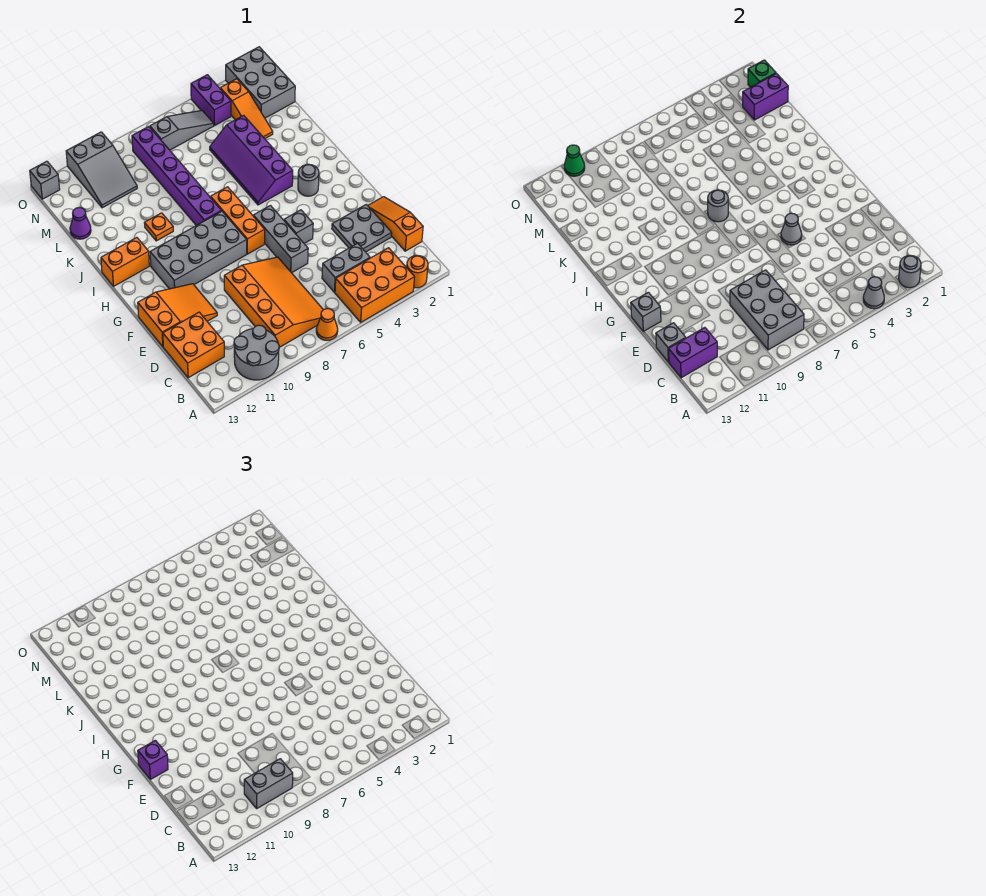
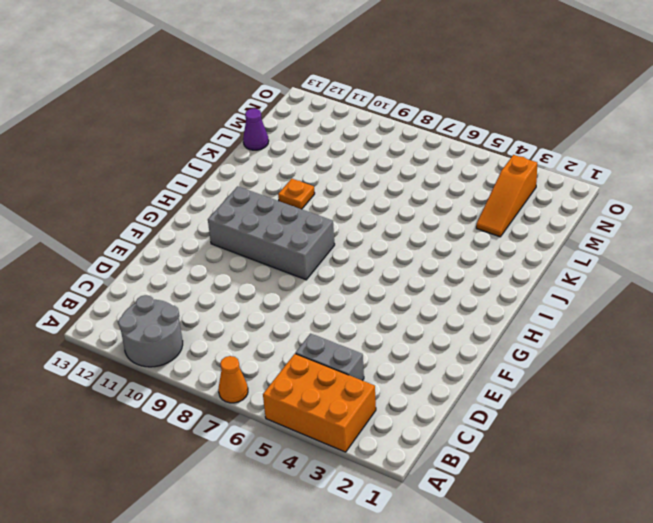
none -> orange round brick A2 level 1
none -> orange slope B7:E9 level 1 top 9
none -> orange slope C1:E1 level 1 top C
none -> orange brick C12:D13 level 1

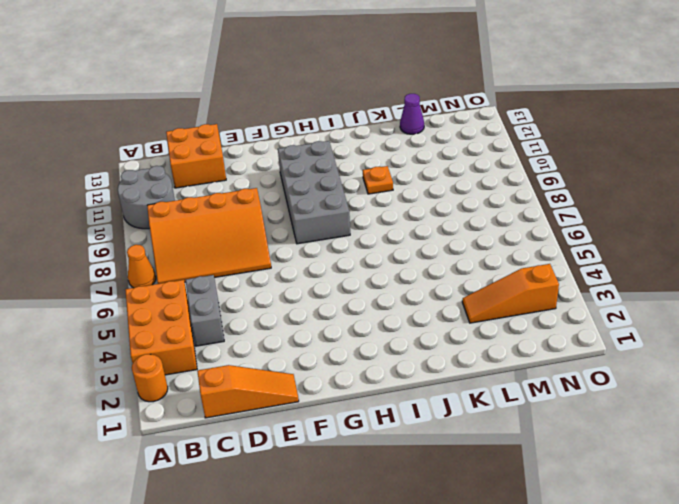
none -> grey plate D2:E3 level 1
none -> grey brick E6:G6 level 1
none -> orange slope E11:F13 level 1 top 13
none -> grey brick F5 level 1

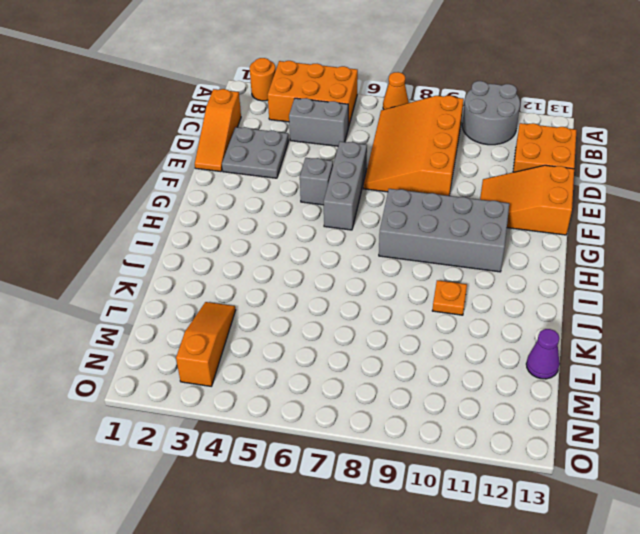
none -> orange brick G7:I7 level 1
none -> grey round brick H3 level 1
none -> purple slope I4:L5 level 1 top 4
none -> purple brick I8:N8 level 1

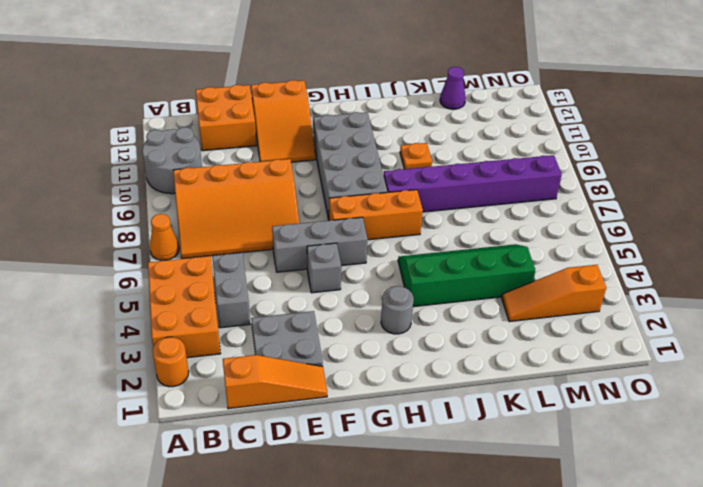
green slope I4:L5 level 1 top 4 -> purple slope I4:L5 level 1 top 4
none -> orange brick I12:I13 level 1
none -> grey brick M1:O2 level 1
none -> grey slope M10:O11 level 1 top O
none -> purple brick N4:O4 level 1

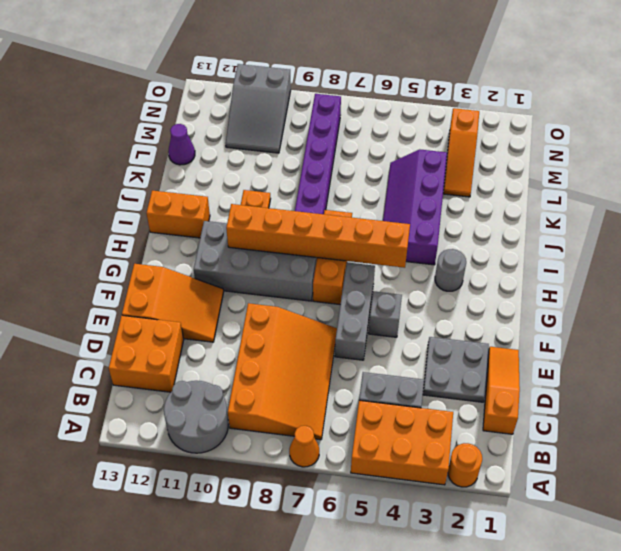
orange brick H5:H10 level 2 -> none
none -> grey brick M1:O2 level 1
none -> purple brick N4:O4 level 1
none -> grey slope N5:N7 level 1 top 7
none -> grey brick O13 level 1

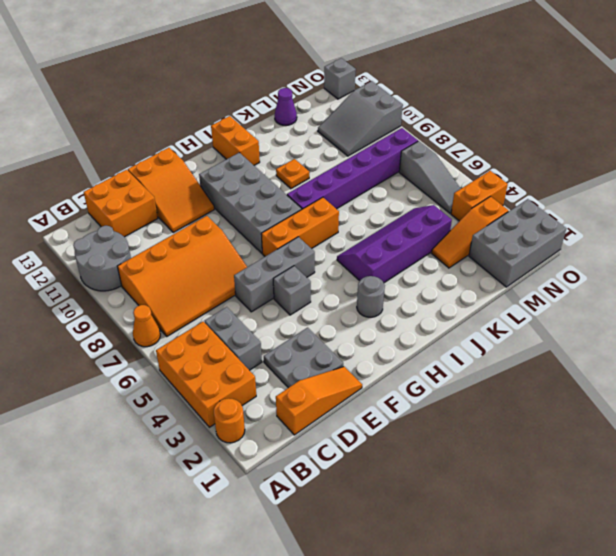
orange brick N4:O4 level 1 -> purple brick N4:O4 level 1
none -> grey round brick A2 level 2
none -> grey cone A4 level 2
none -> grey brick B8:D9 level 2
none -> purple brick C12:C13 level 2

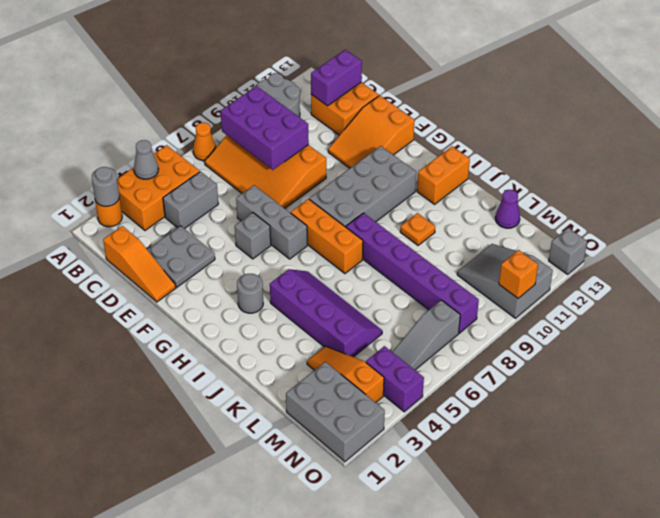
purple brick B8:D9 level 2 -> grey brick B8:D9 level 2
orange brick O10 level 2 -> none
none -> grey brick D13 level 2
none -> grey cone F5 level 2
none -> grey brick F13 level 2
none -> grey round brick I7 level 2

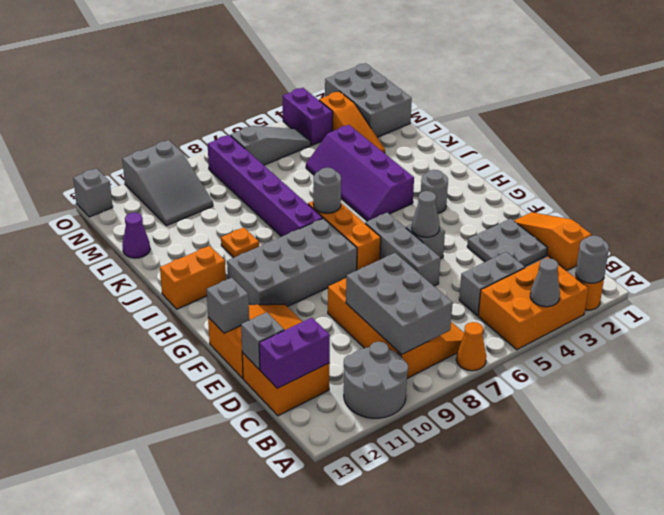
none -> purple brick M1:M2 level 2
none -> green brick N1 level 2
none -> green cone O11 level 2
none -> grey brick B9:B10 level 3

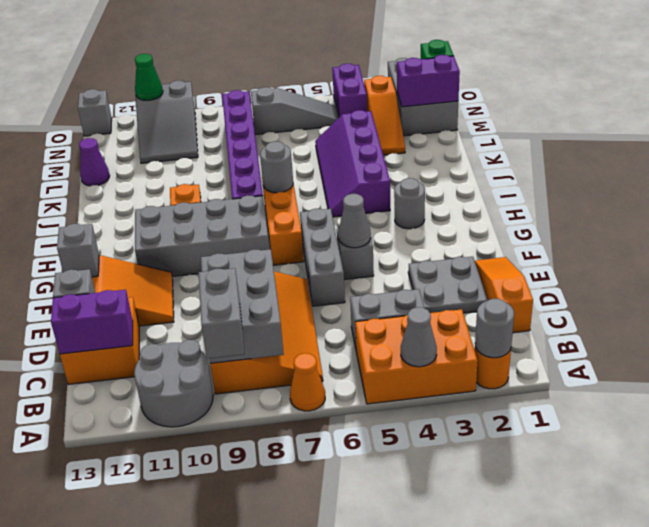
grey brick A9:B9 level 3 -> grey brick B9:B10 level 3
none -> orange brick I12:I13 level 1
none -> purple brick F13 level 3

